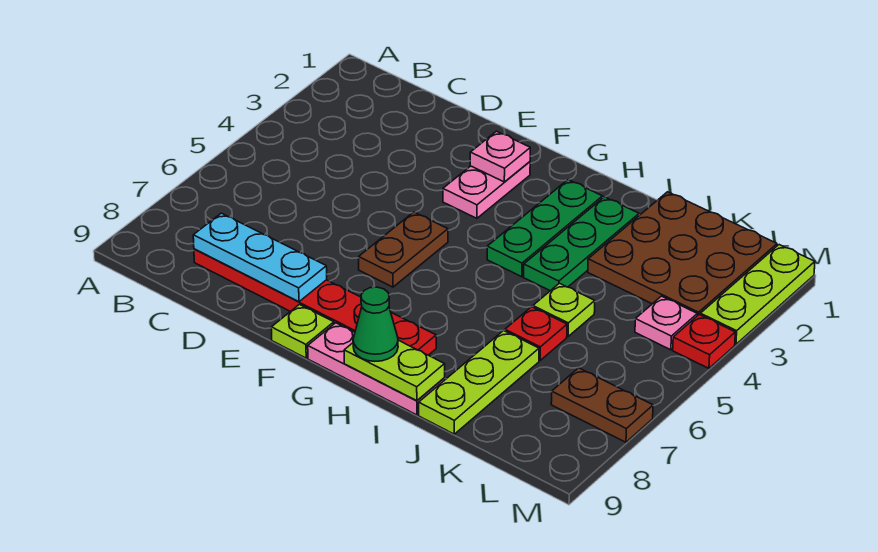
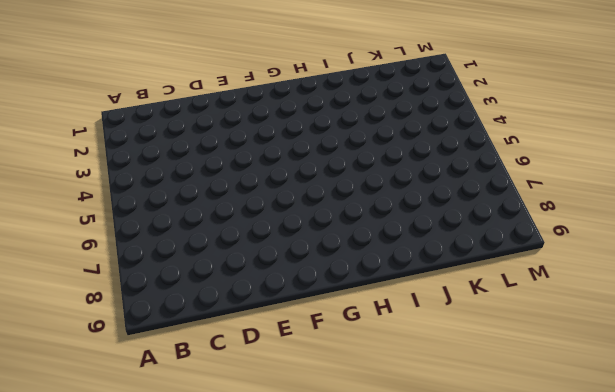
none -> red plate C8:H8 level 1
none -> pink plate F2:F3 level 1
none -> brown plate F5:F6 level 1

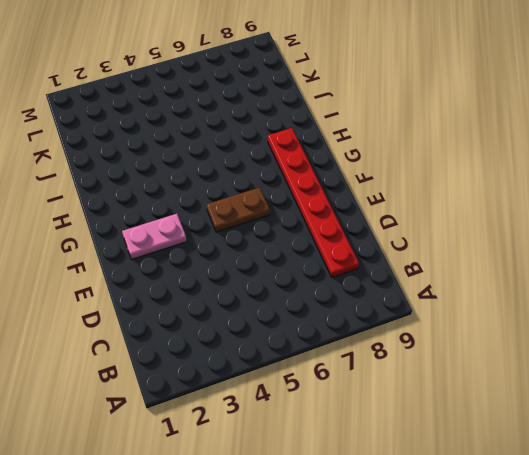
none -> lime plate F9 level 1
none -> pink plate G9:I9 level 1
none -> green plate H2:H4 level 1

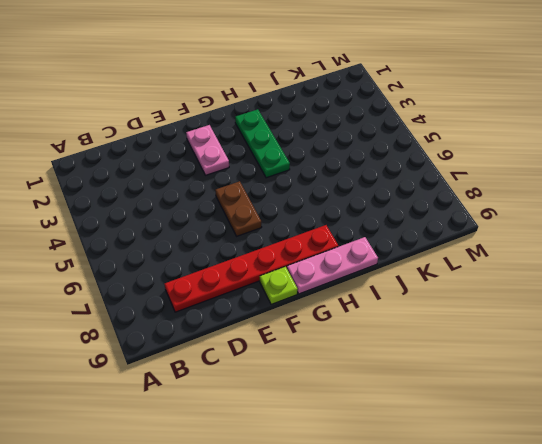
none -> green plate I2:I4 level 1
none -> brown plate J1:L3 level 1
none -> lime plate J5 level 1

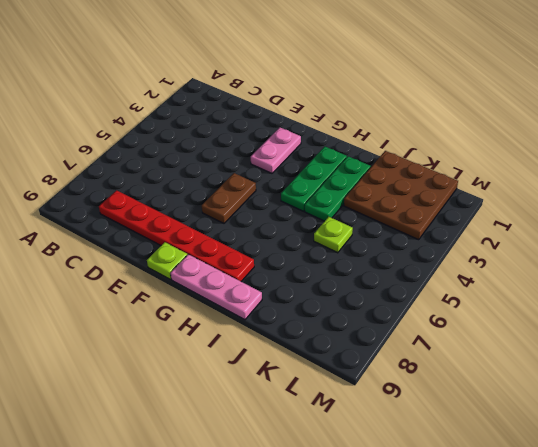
none -> red plate J6 level 1
none -> lime plate J7:J9 level 1
none -> pink plate L4 level 1

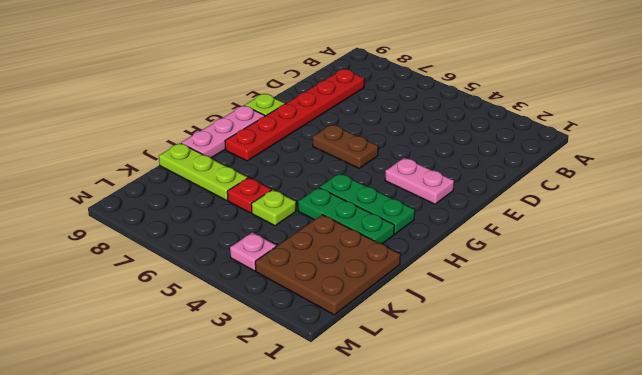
none -> brown plate L7:M7 level 1
none -> lime plate M1:M3 level 1
none -> red plate M4 level 1

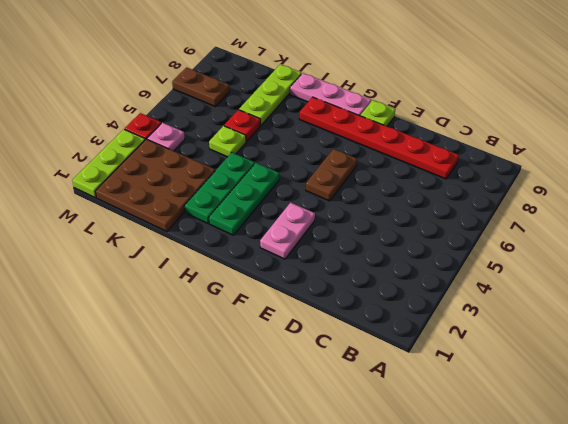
none -> cyan plate C8:E8 level 2
none -> pink plate F2 level 2
none -> lime plate H9:I9 level 2

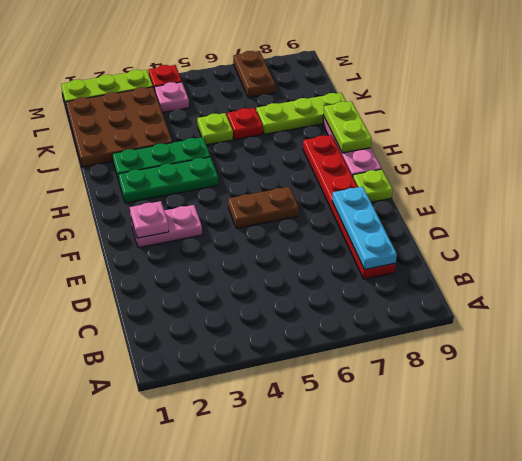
none -> green cone H9 level 3

